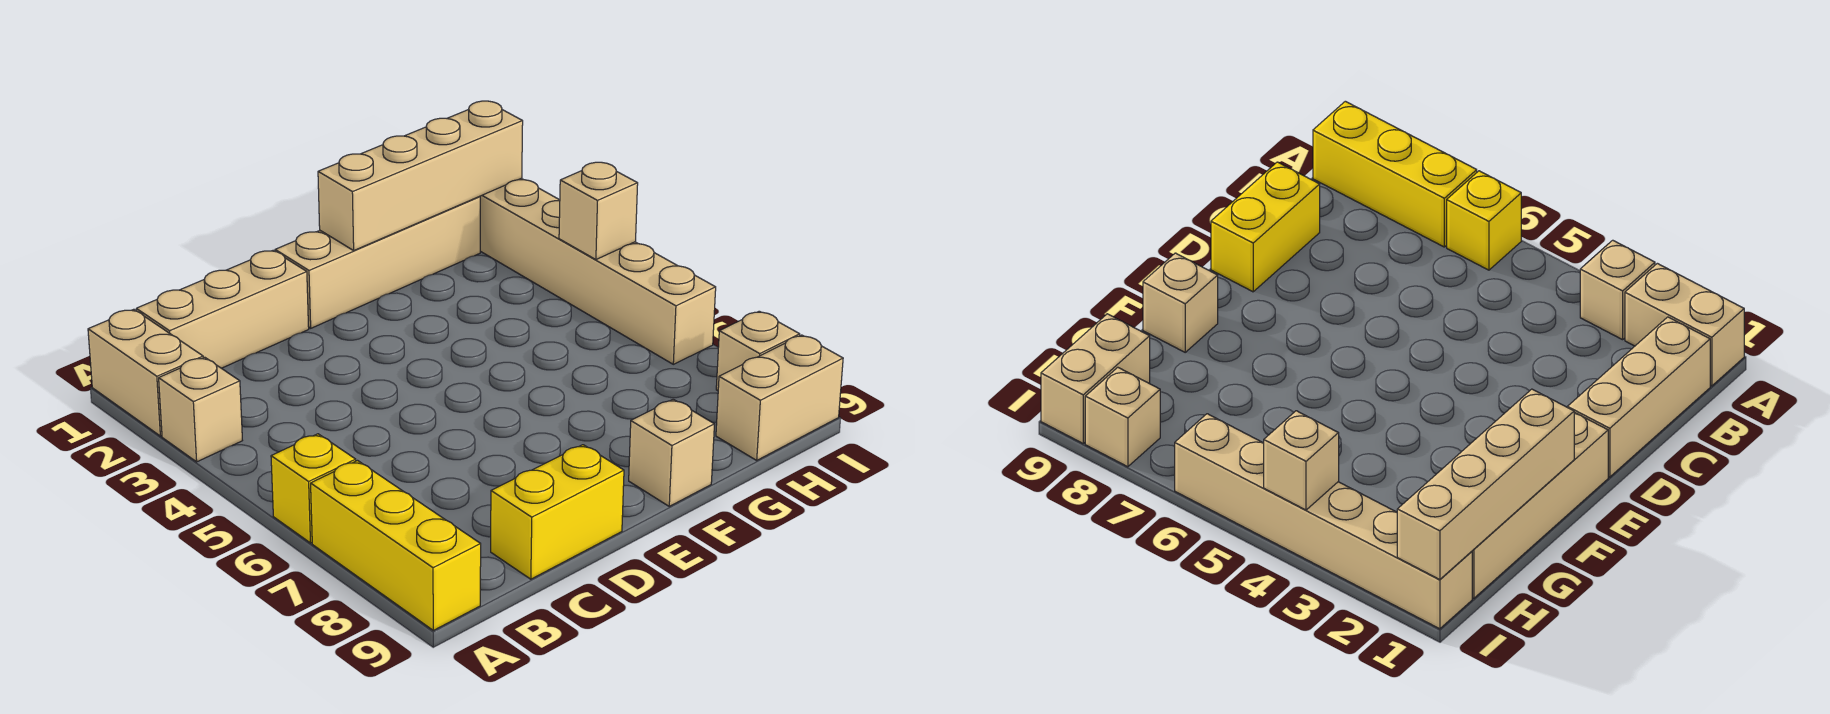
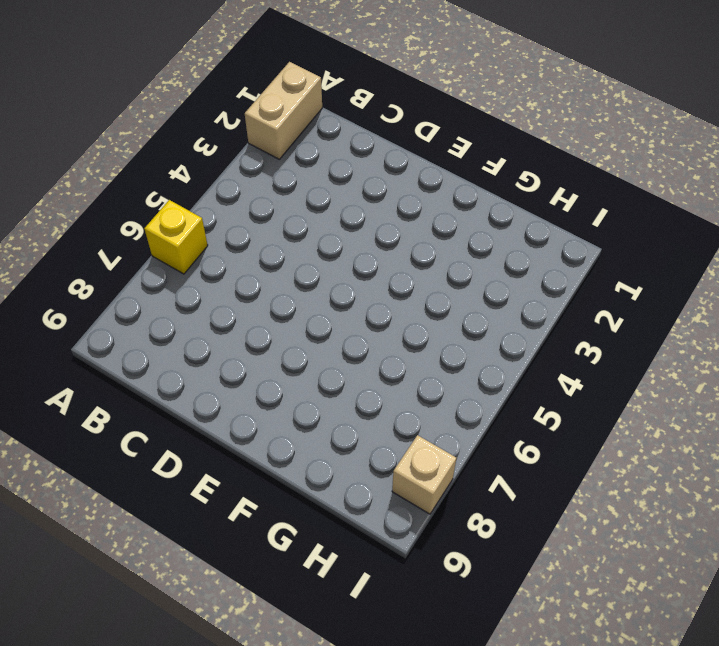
none -> tan brick A3 level 1
none -> yellow brick A7:A9 level 1
none -> tan brick B1:D1 level 1

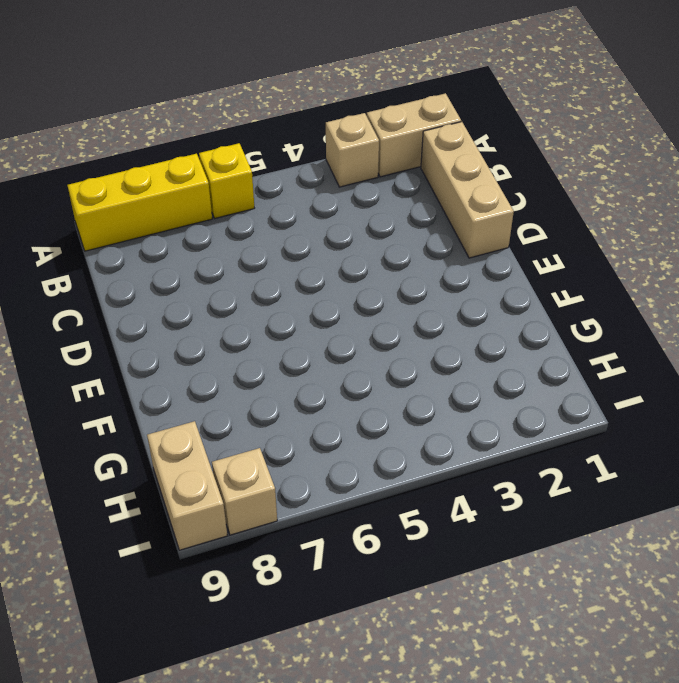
none -> yellow brick C9:D9 level 1
none -> tan brick E1:H1 level 1
none -> tan brick F9 level 1

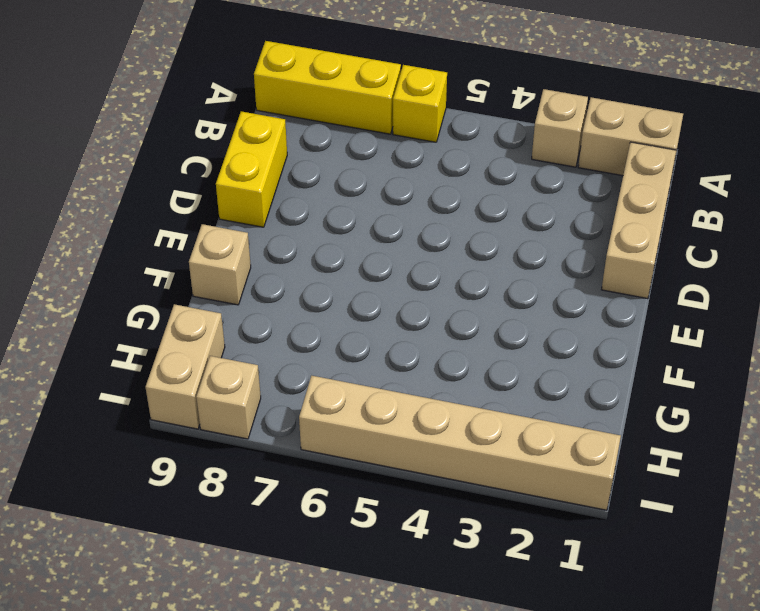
none -> tan brick E1:H1 level 1
none -> tan brick F1:I1 level 2
none -> tan brick I4 level 2

